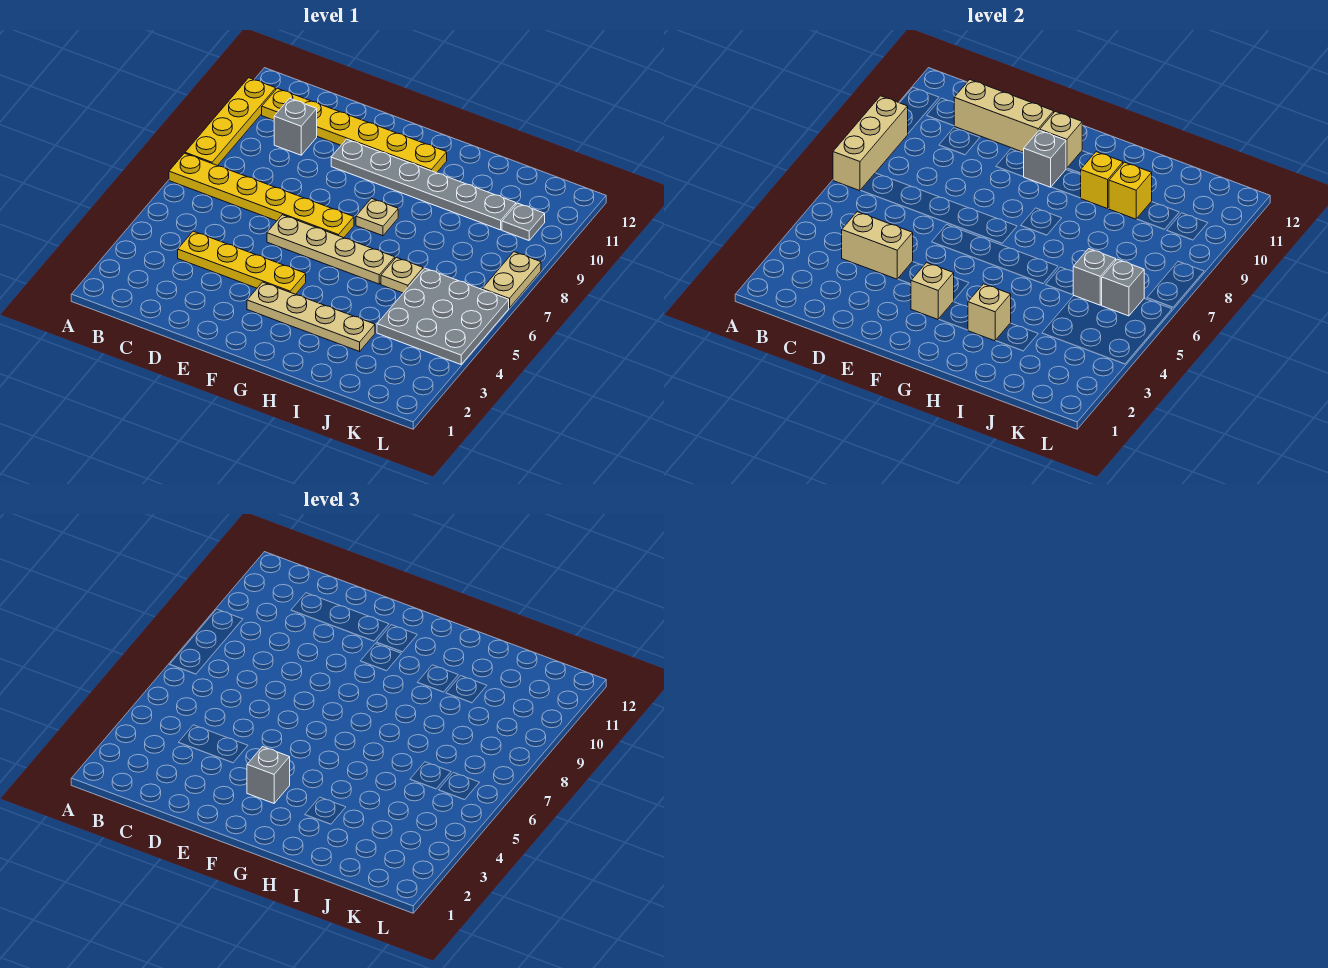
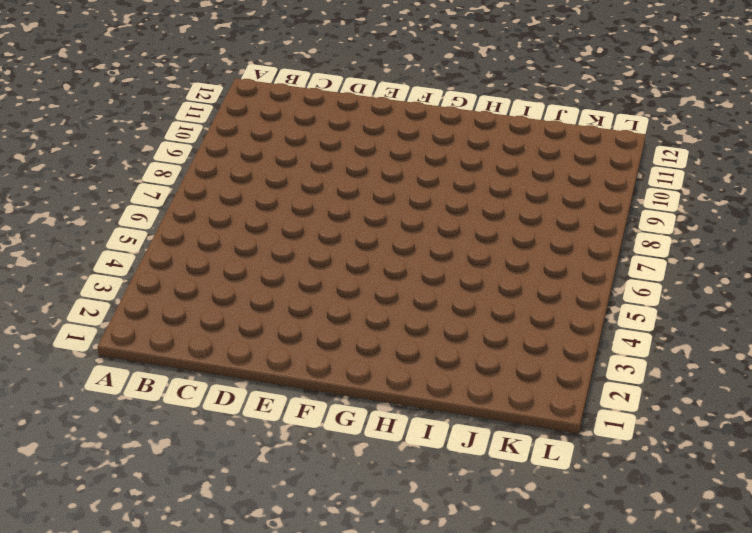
none -> yellow plate A7:F7 level 1
none -> yellow plate A8:A11 level 1
none -> yellow plate B11:G11 level 1

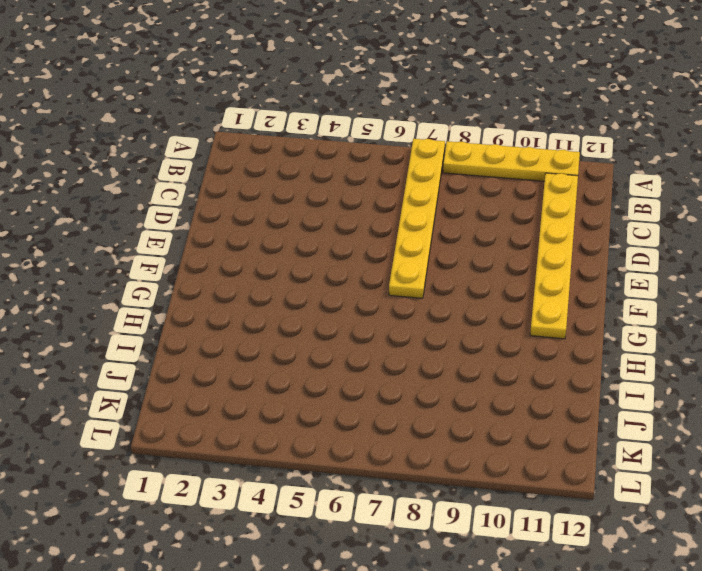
none -> yellow plate C4:F4 level 1
none -> grey brick C10 level 1
none -> tan plate E6:H6 level 1

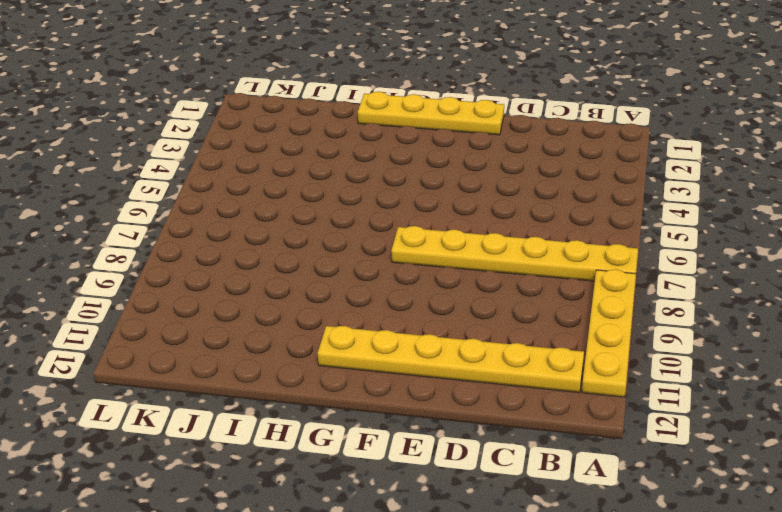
yellow plate E1:H1 level 1 -> yellow plate C4:F4 level 1
none -> grey brick C10 level 1
none -> tan plate E6:H6 level 1
none -> grey plate E10:J10 level 1

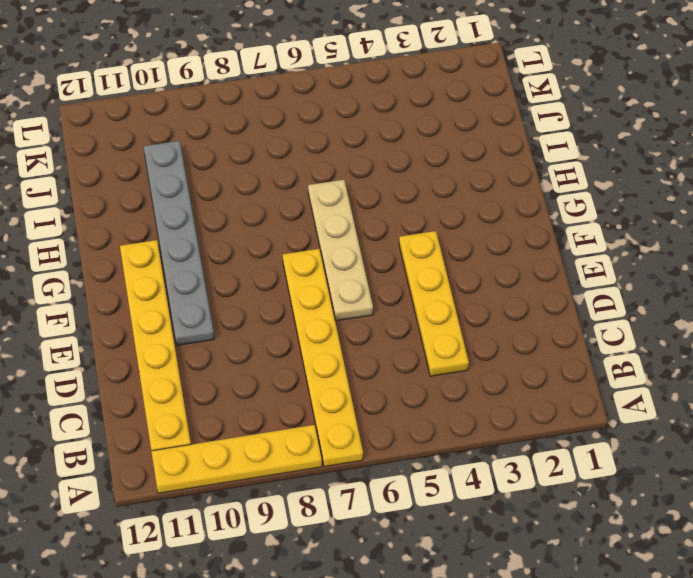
none -> grey brick C10 level 1
none -> tan plate F3:I3 level 1
none -> tan plate G8 level 1

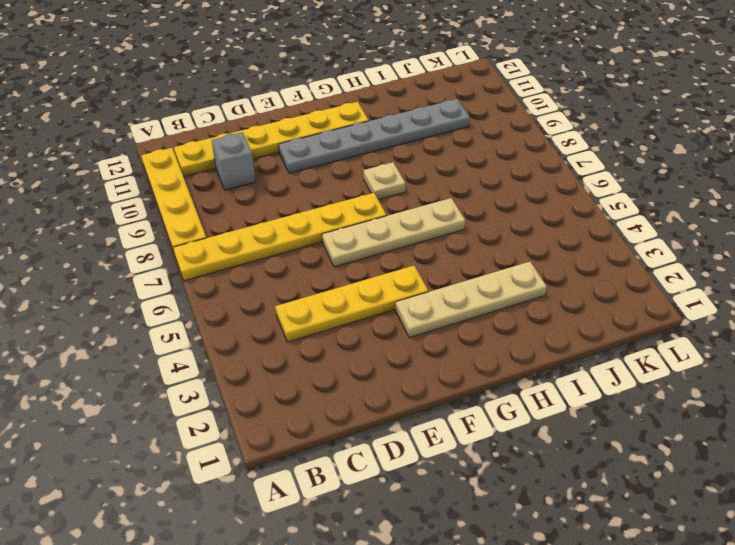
none -> tan plate I6 level 1
none -> grey plate J4:L6 level 1
none -> grey plate K10 level 1

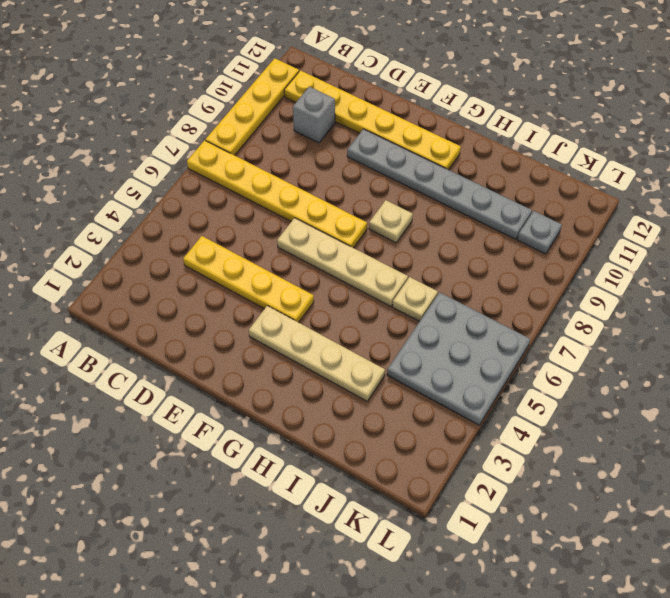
none -> tan plate L7:L8 level 1
none -> tan brick A7:A9 level 2
none -> tan brick C4:D4 level 2

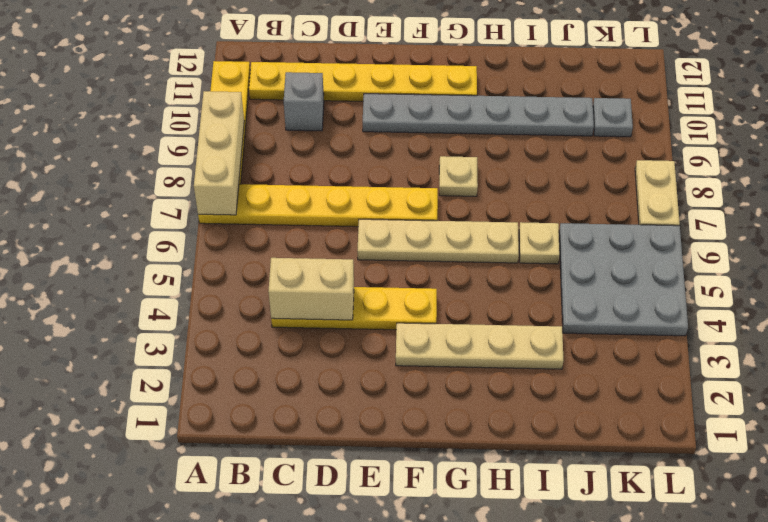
none -> tan brick C11:E11 level 2
none -> tan brick F3 level 2
none -> grey brick F10 level 2

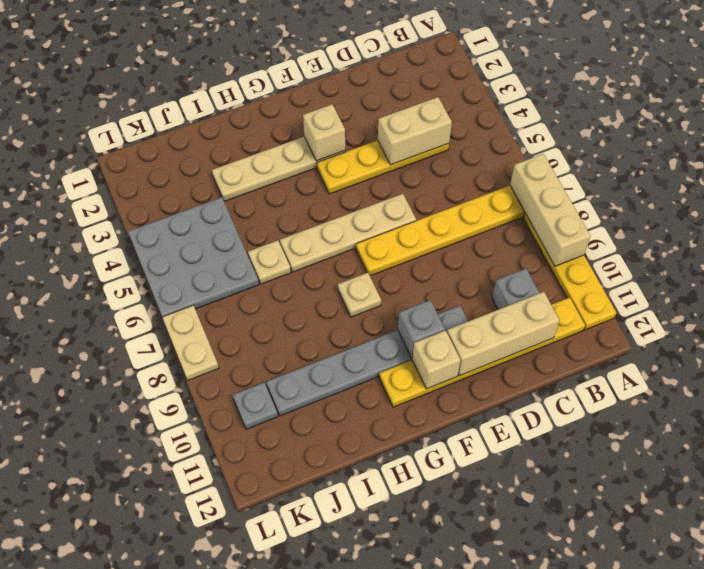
none -> tan brick H3 level 2
none -> yellow brick H10 level 2
none -> yellow brick I10 level 2

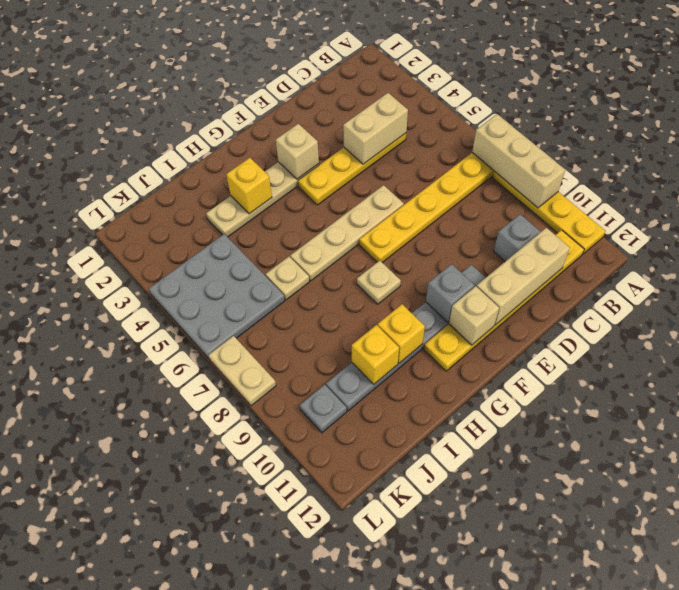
yellow brick H3 level 2 -> tan brick H3 level 2
none -> grey brick J6 level 2
none -> grey brick K6 level 2
none -> grey brick F3 level 3

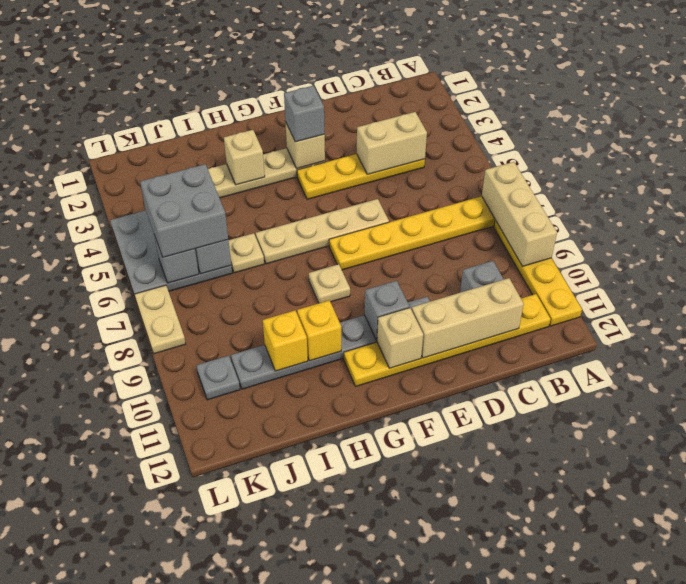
grey brick J5:K6 level 3 -> none

